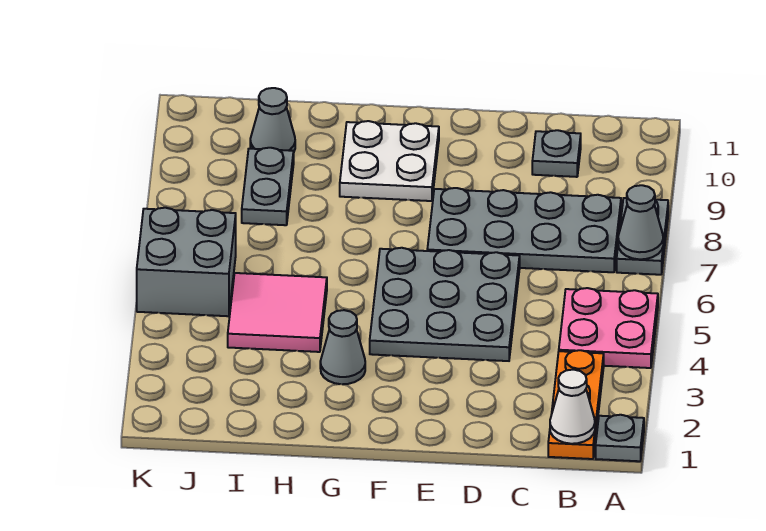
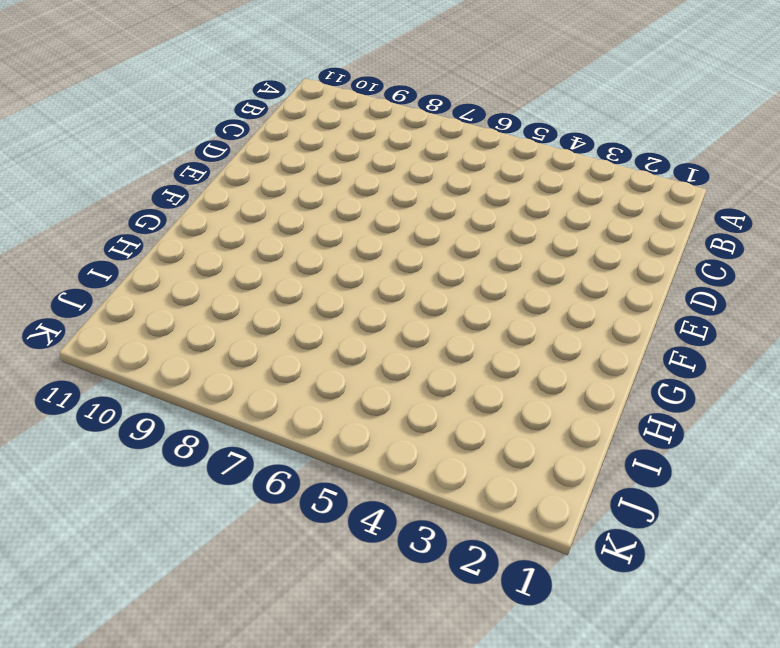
none -> grey plate A1 level 1
none -> pink plate A4:B5 level 1
none -> grey plate A7:A8 level 1

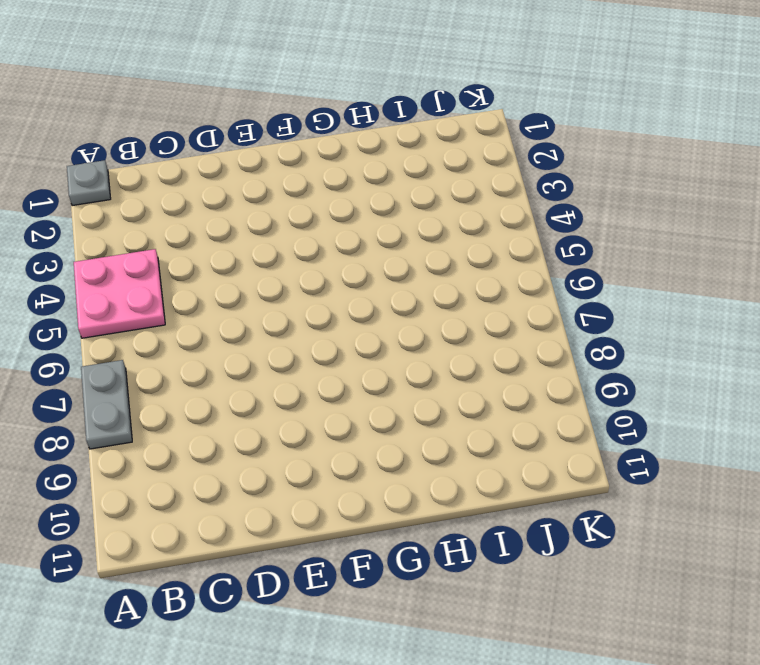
none -> orange plate B1:B3 level 1
none -> grey plate B7:E8 level 1
none -> grey plate C10 level 1

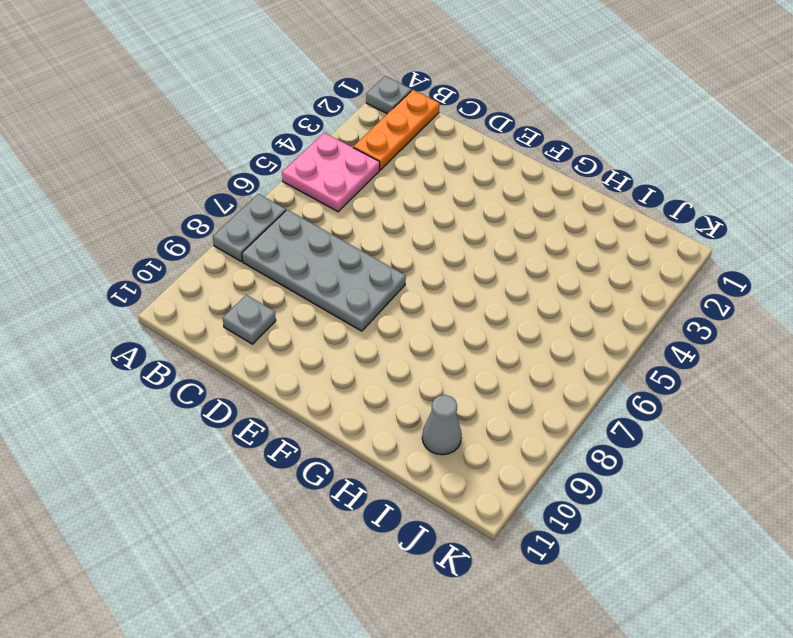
none -> grey plate D4:F6 level 1
none -> white plate F9:G10 level 1
none -> grey cone G3 level 1

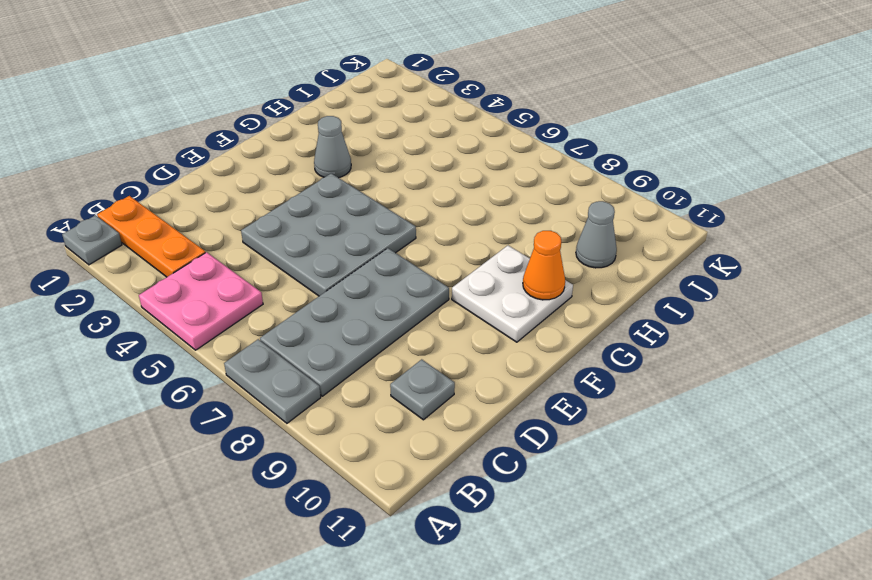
orange cone G10 level 2 -> none
none -> pink tile H4:I5 level 1
none -> grey plate I8:I9 level 1
none -> grey brick J5:K6 level 1

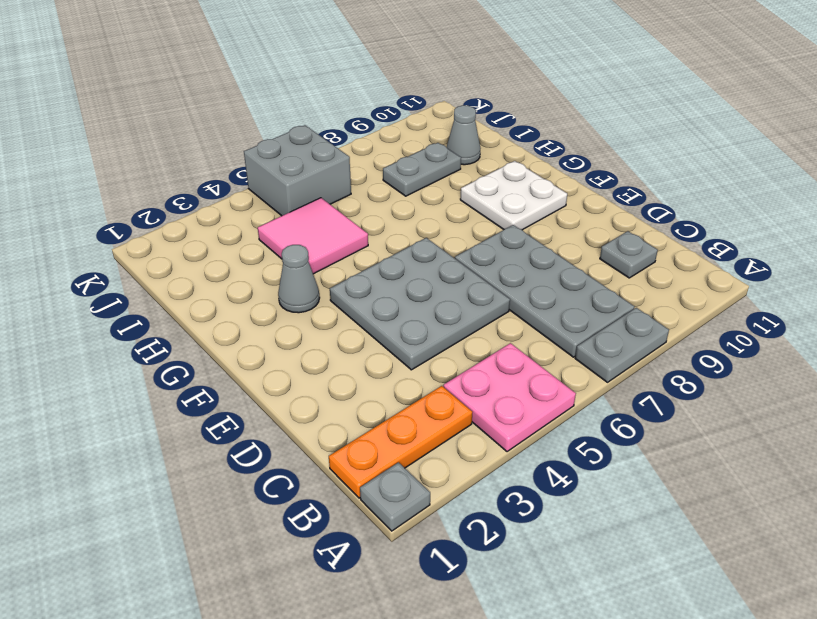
none -> grey cone A7 level 2
none -> white cone B1 level 2

